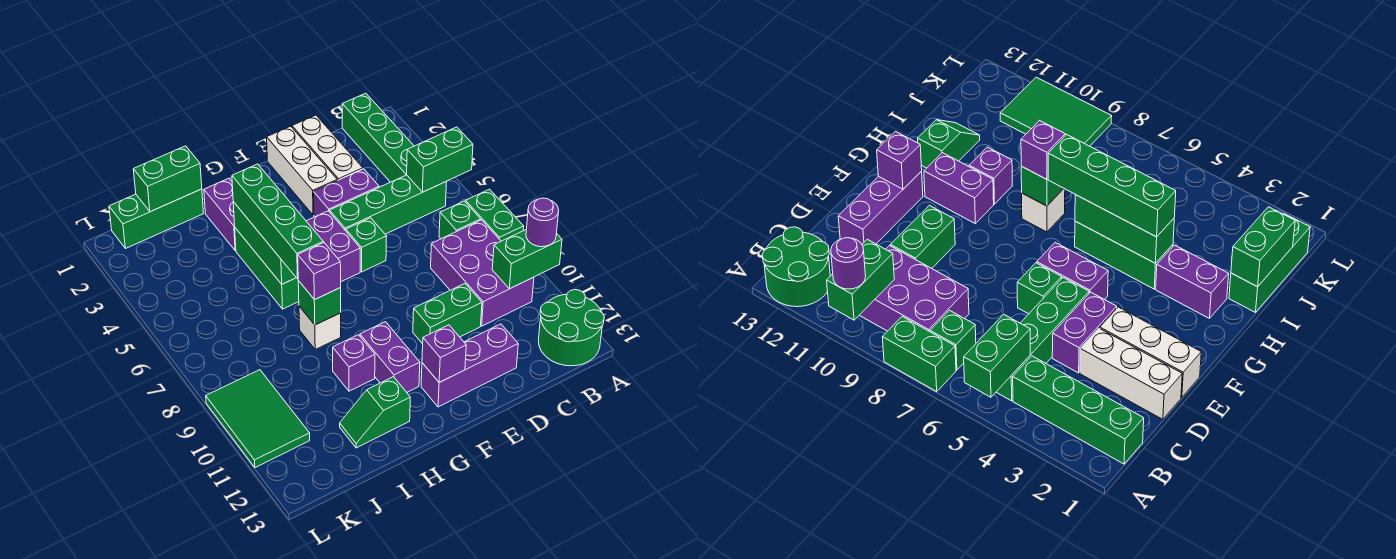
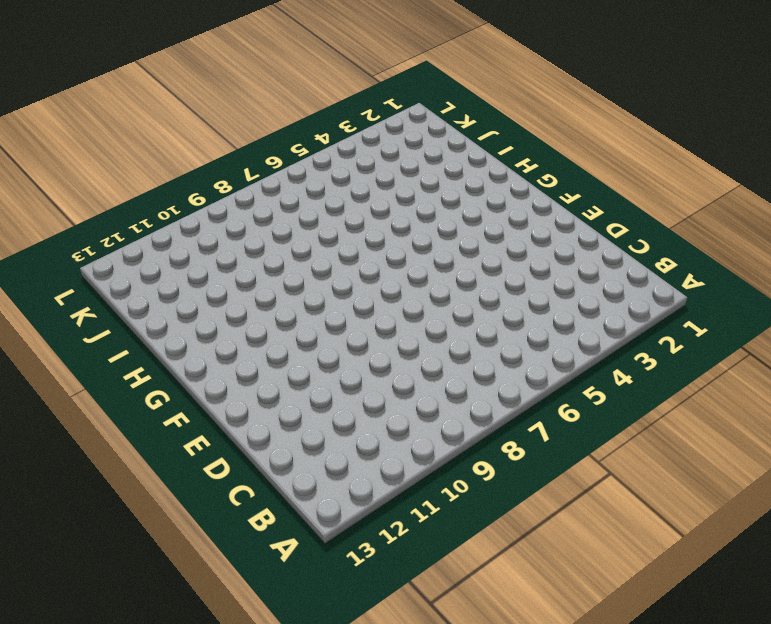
none -> green brick A7:A8 level 1
none -> green round brick A12:B13 level 1
none -> green brick B1:B4 level 1
none -> green brick B5:E5 level 1

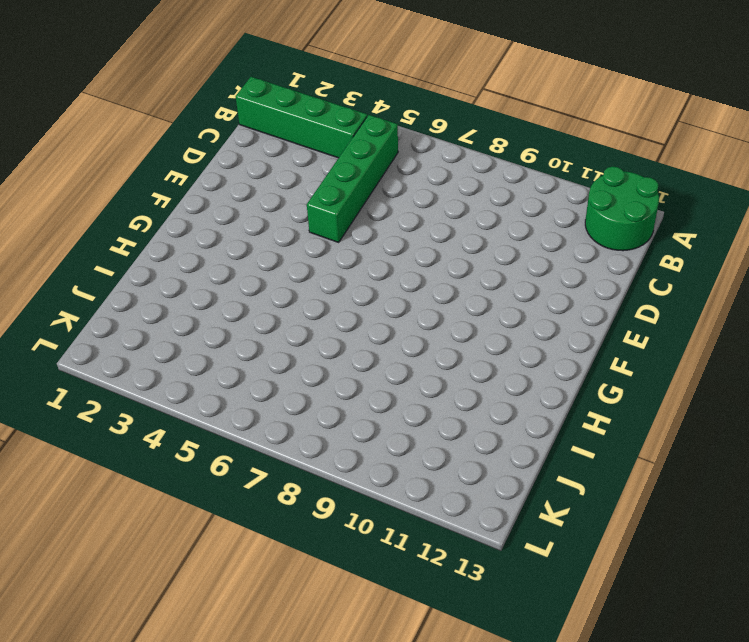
none -> green brick A7:A8 level 1
none -> green brick B7 level 1
none -> purple brick B8:C10 level 1
none -> white brick D1:D3 level 1

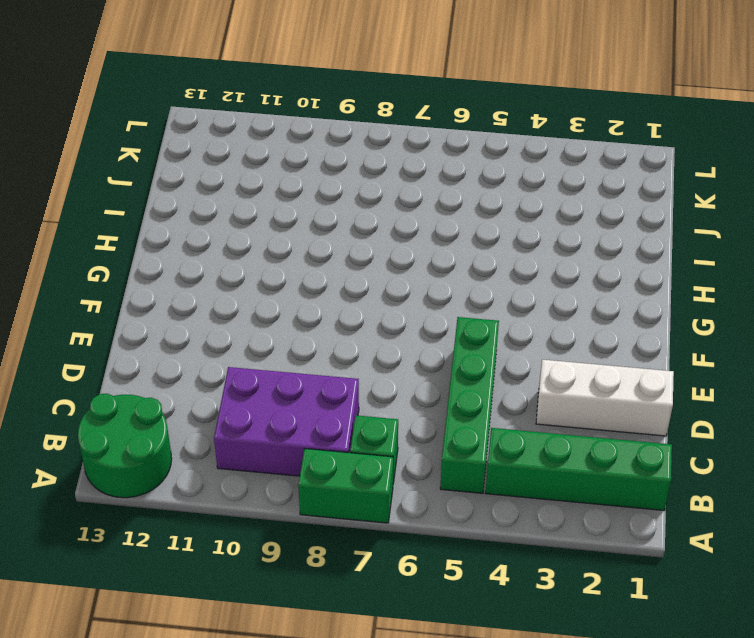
none -> purple brick D4:E4 level 1
none -> green brick D10:E10 level 1
none -> purple brick D12:F12 level 1
none -> white brick E1:E3 level 1

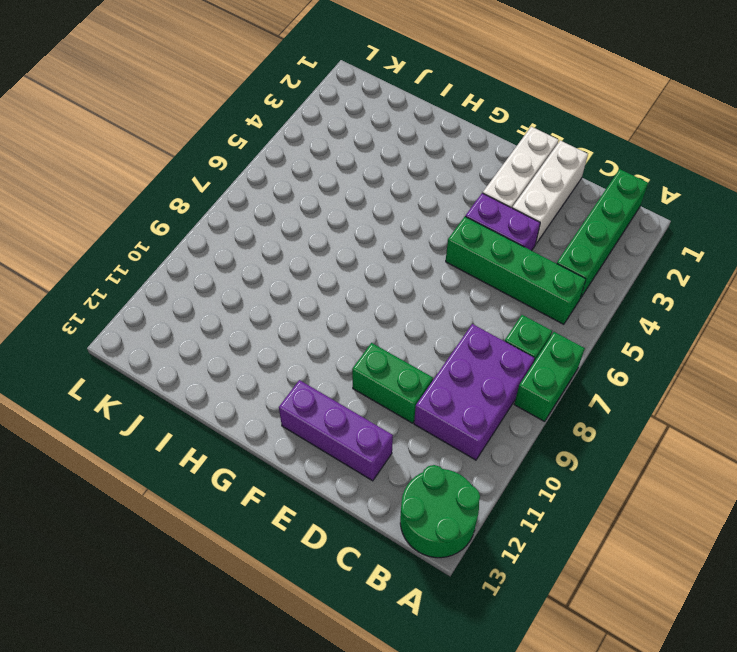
none -> green brick E6 level 1
none -> purple brick F5:F6 level 1
none -> purple brick G10:G11 level 1
none -> purple brick H2:H3 level 1

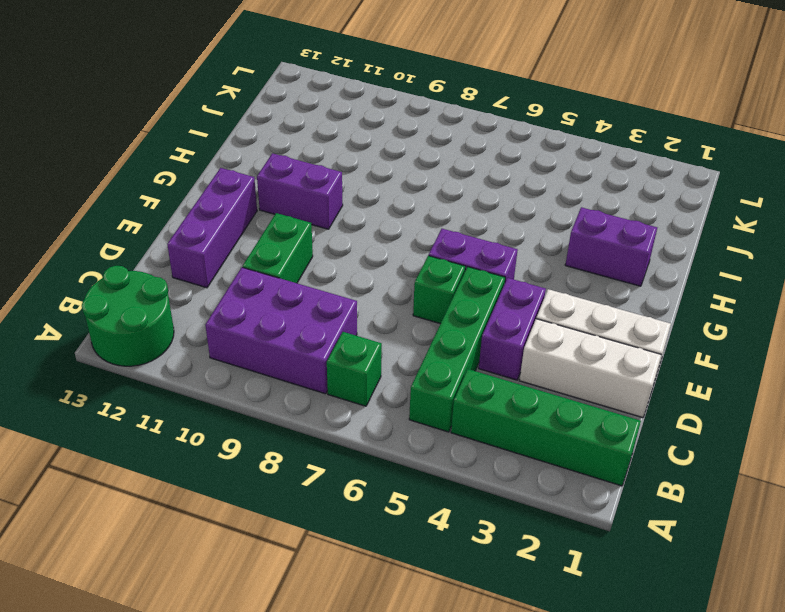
none -> green brick A7:A8 level 1
none -> green brick H4:H6 level 1
none -> white brick H8 level 1
none -> purple brick H10 level 1

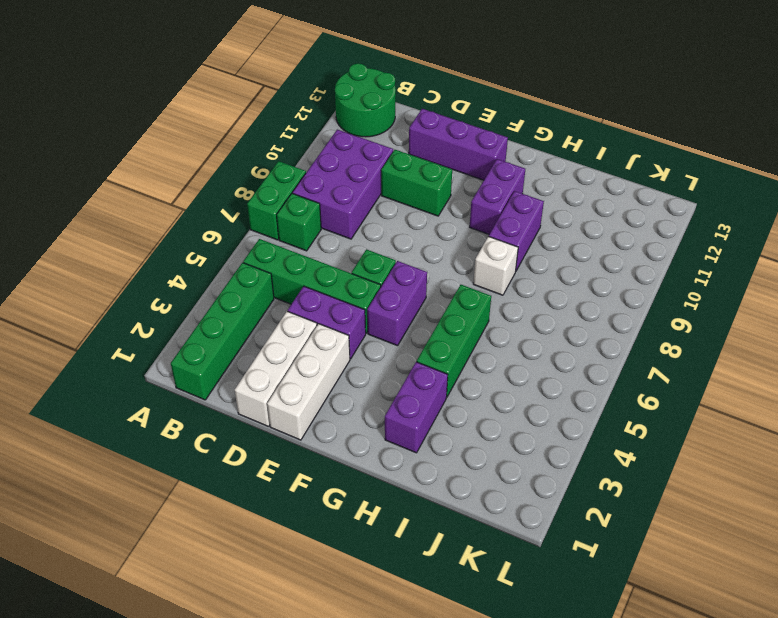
purple brick H9:H10 level 1 -> purple brick H10 level 1
none -> green slope H12:I12 level 1 top H
none -> green brick I1:K1 level 1
none -> green tile K9:L11 level 1
none -> green brick A5:B5 level 2

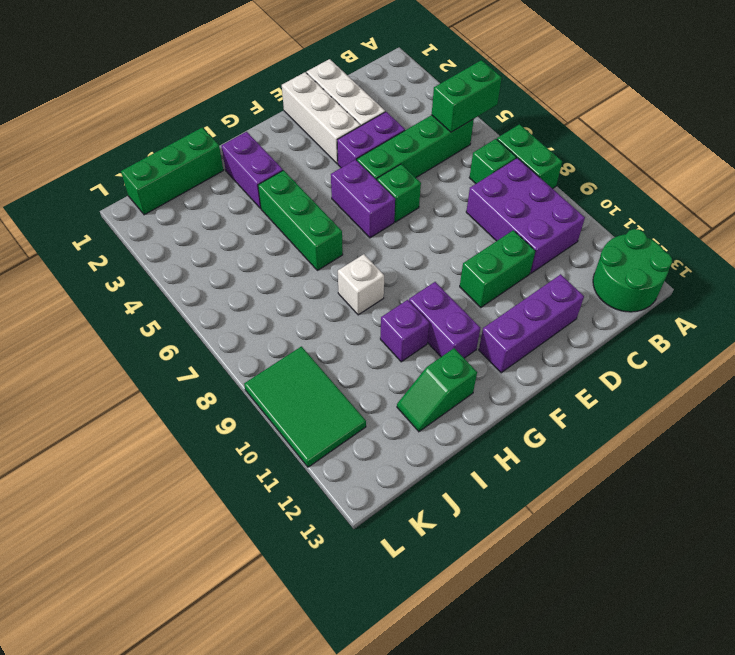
none -> green brick B1:B4 level 1
none -> green brick A10:B10 level 2
none -> purple brick F12 level 2
none -> green brick H4:H6 level 2

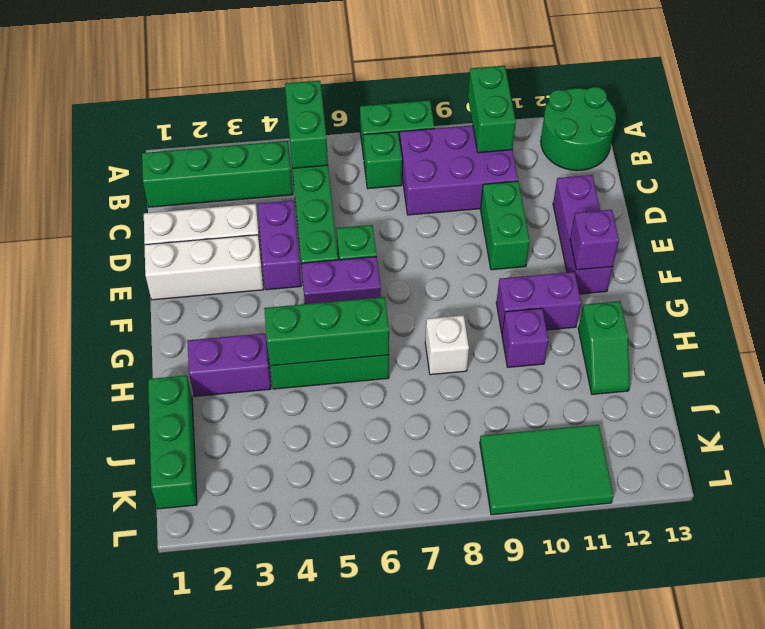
none -> green brick H8 level 2
none -> green brick I1:J1 level 2
none -> purple round brick A10 level 3
none -> green brick H4:H7 level 3

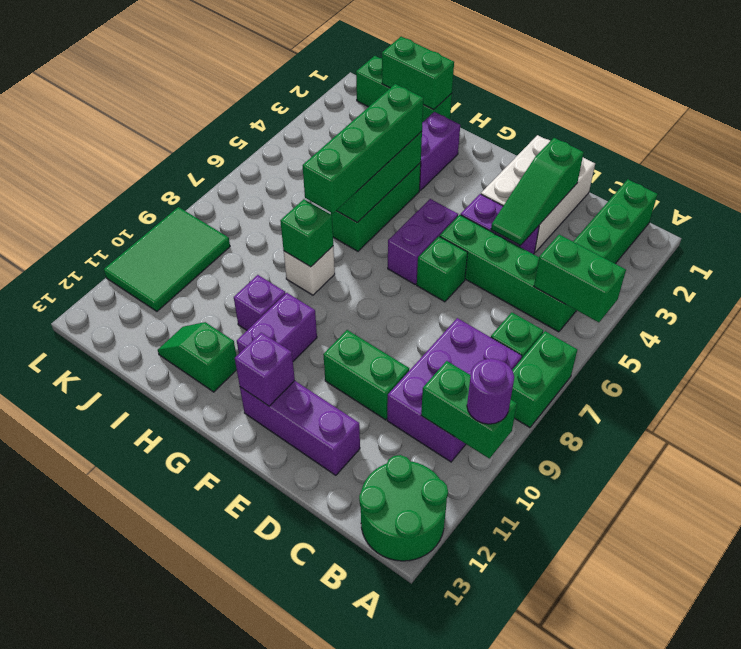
green slope D2:D4 level 2 top 2 -> none
none -> purple brick H8 level 3

